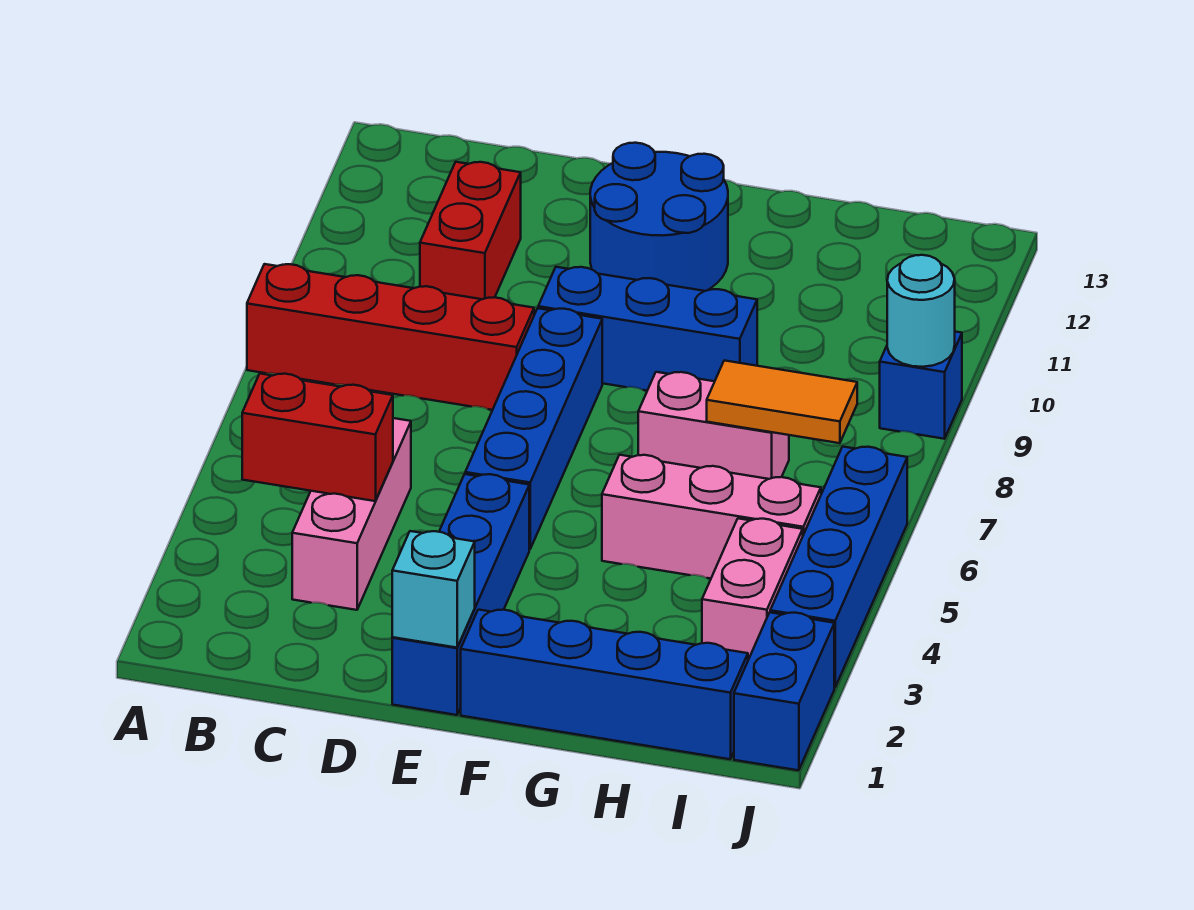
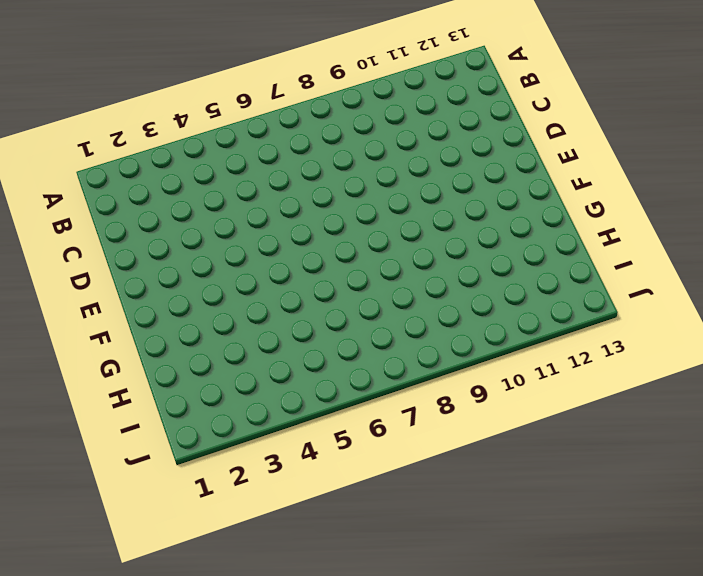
none -> red brick A8:D8 level 1
none -> pink brick C3:C5 level 1
none -> red brick C10:C11 level 1

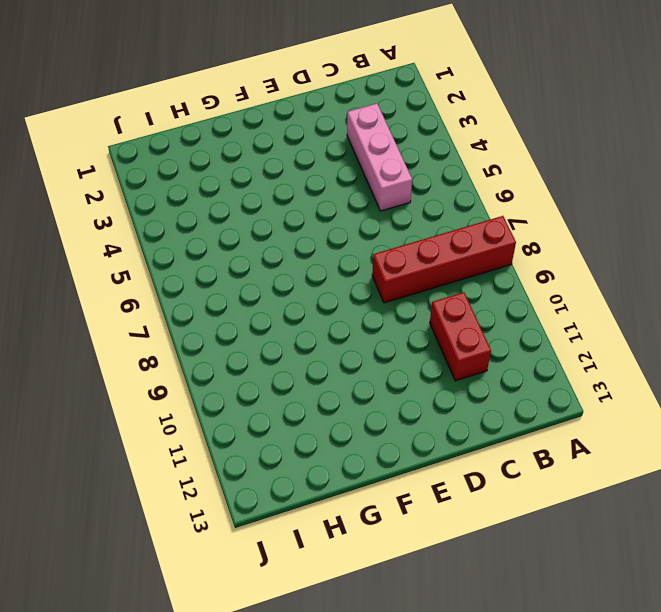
none -> blue brick E1:E4 level 1
none -> blue brick E5:E8 level 1
none -> blue brick E9:G9 level 1

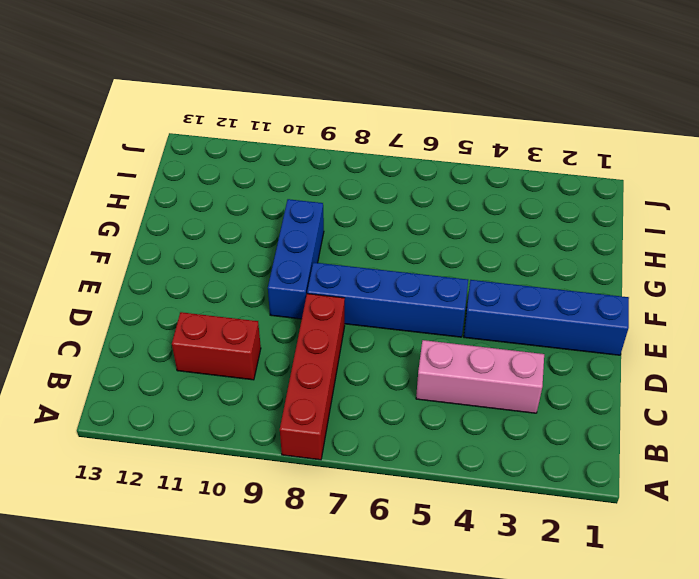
none -> blue round brick E11:F12 level 1
none -> blue brick F1:I1 level 1
none -> pink brick G5:I5 level 1

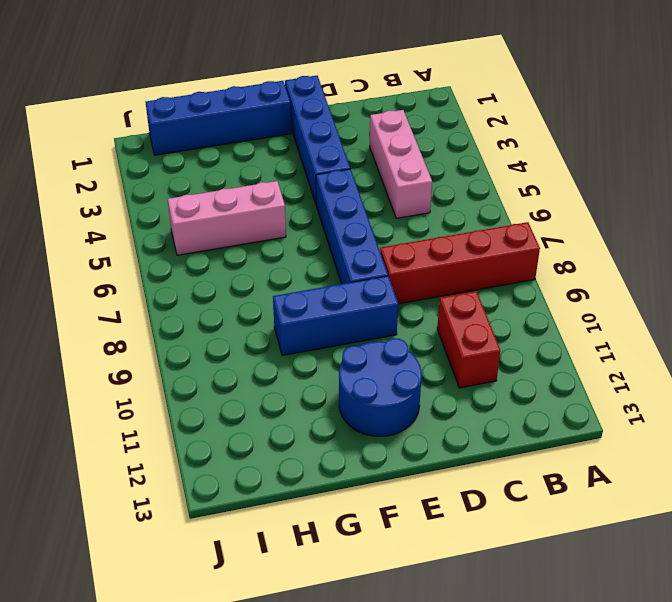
none -> pink brick G7:H7 level 1
none -> pink brick I3:I4 level 1
none -> blue brick J1:J2 level 1

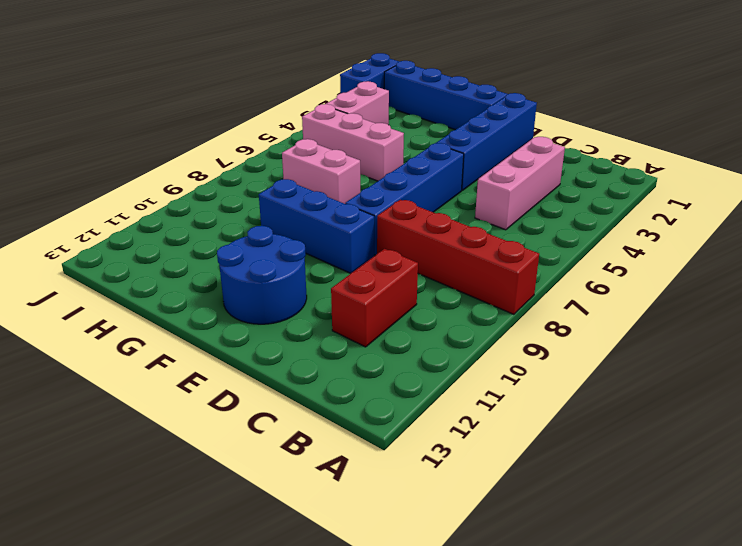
none -> blue brick J3:J6 level 1
none -> blue brick J9 level 1
none -> red brick B4:C4 level 2

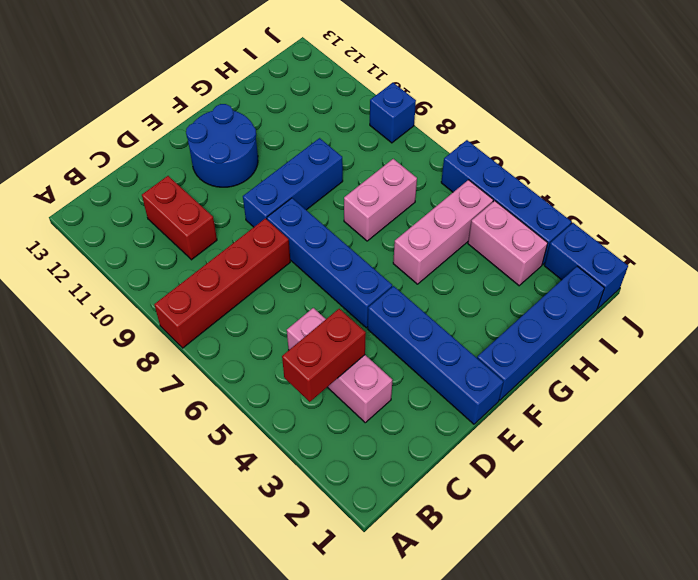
none -> cyan brick E1 level 2
none -> orange tile H7:I7 level 2
none -> cyan round brick J9 level 2

